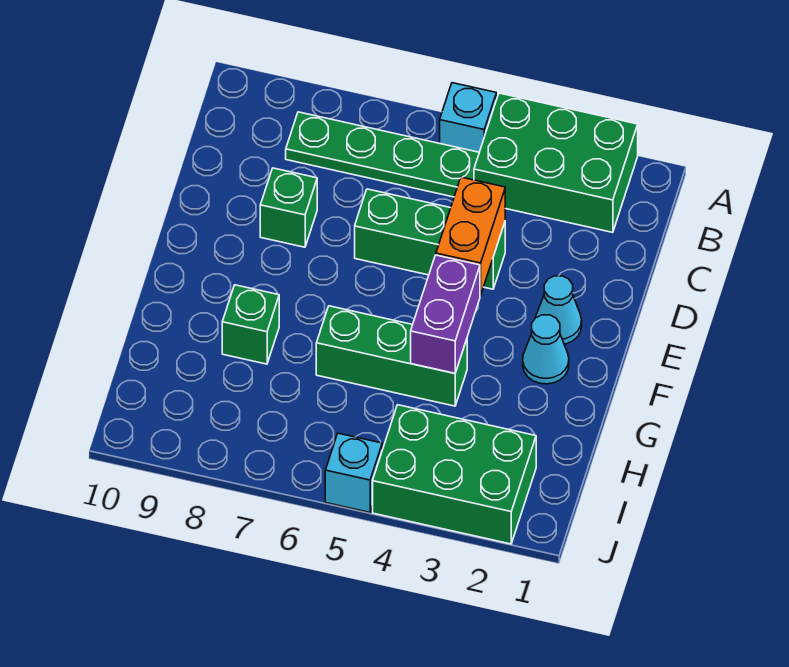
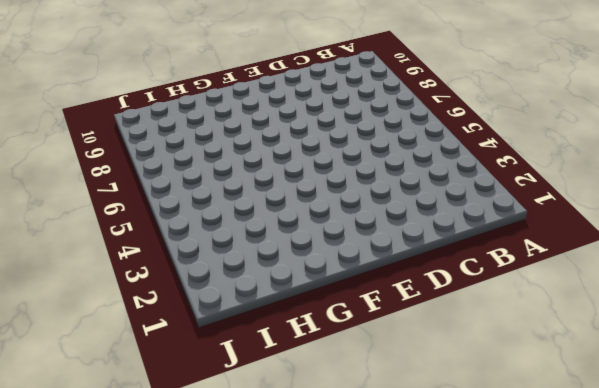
none -> green brick A2:B4 level 1
none -> cyan brick A5 level 1
none -> green plate B5:B8 level 1

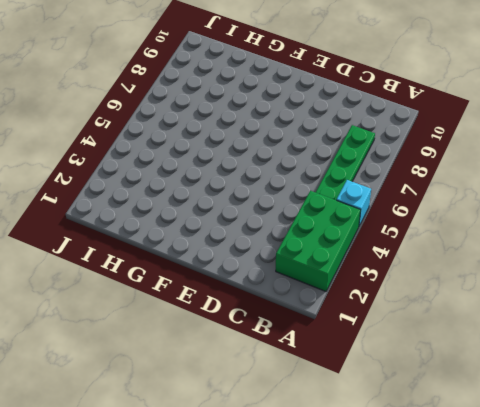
none -> green brick D4:D6 level 1
none -> green brick D8 level 1
none -> cyan cone E2 level 1

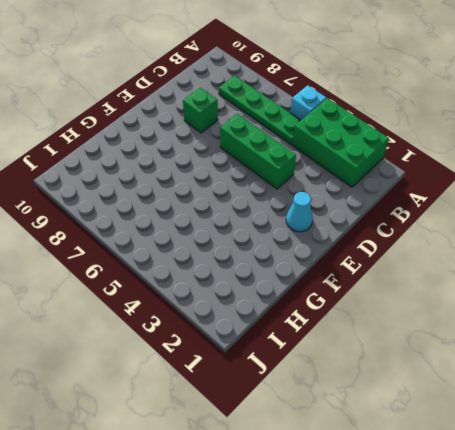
none -> cyan cone F2 level 1
none -> green brick G4:G6 level 1
none -> green brick G8 level 1

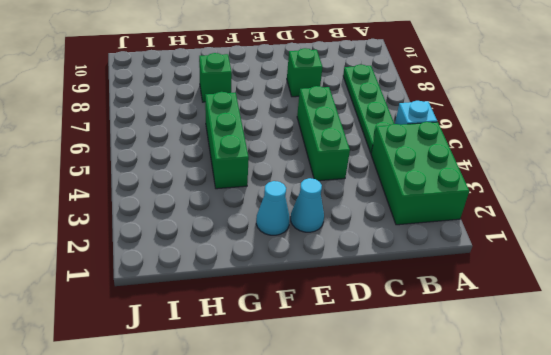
none -> green brick I2:J4 level 1
none -> cyan brick J5 level 1
none -> orange brick D4:E4 level 2

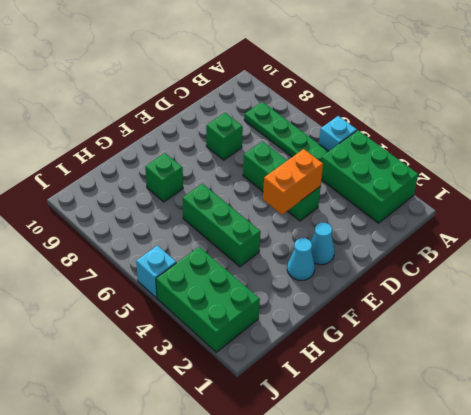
none -> purple brick F4:G4 level 2

